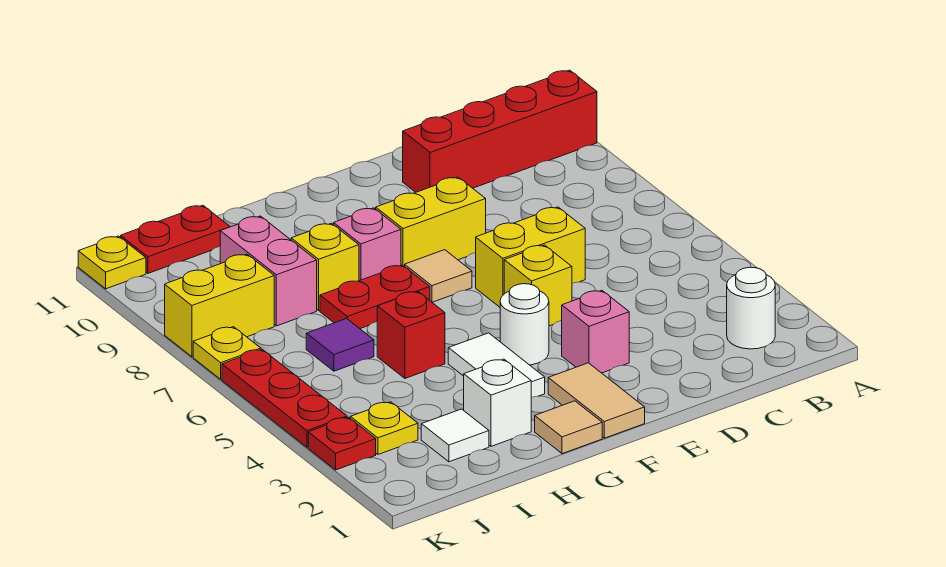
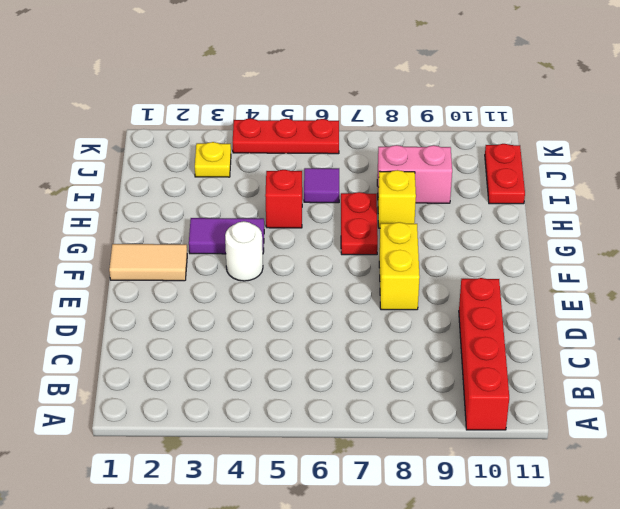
purple tile G3:G4 level 1 -> white tile G3:G4 level 1
none -> white round brick B2 level 1
none -> yellow brick D6:E6 level 1
none -> pink brick E3 level 1

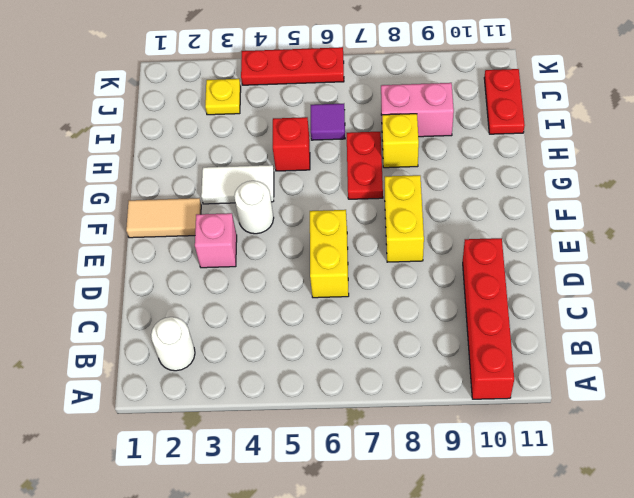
none -> yellow brick E5 level 1
none -> tan tile F7 level 1
none -> tan tile G1 level 1

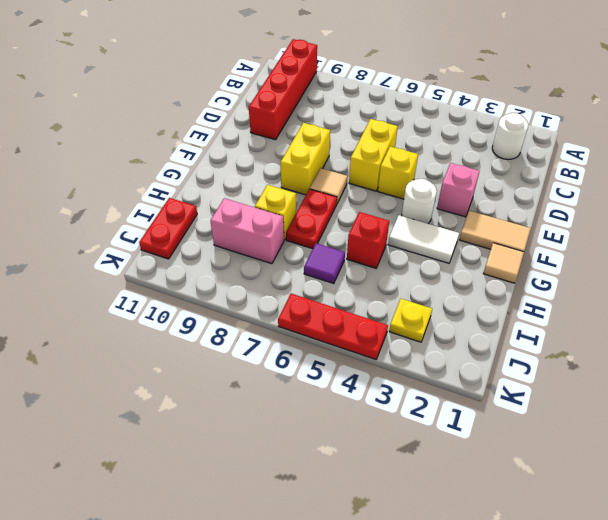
none -> pink brick G8 level 1
none -> white brick H2 level 1
none -> white tile I2 level 1

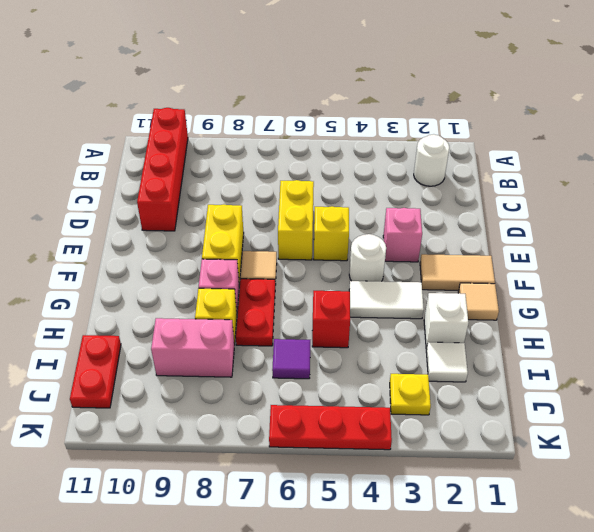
none -> yellow brick J8:K8 level 1
none -> red plate K3 level 1
none -> yellow plate K7 level 1

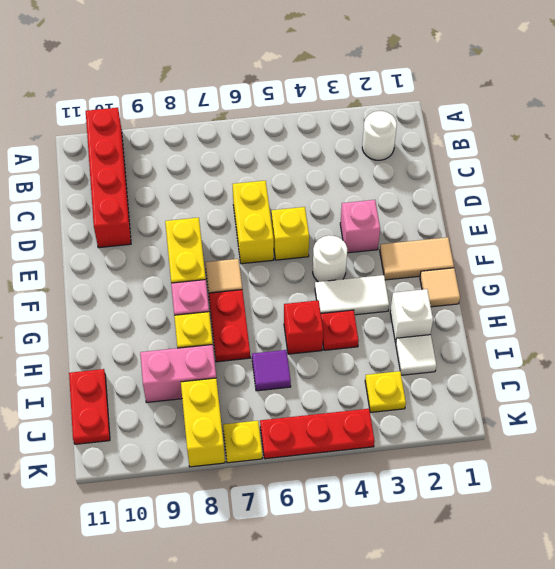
red plate H4 level 1 -> red plate K3 level 1
none -> yellow plate K11 level 1

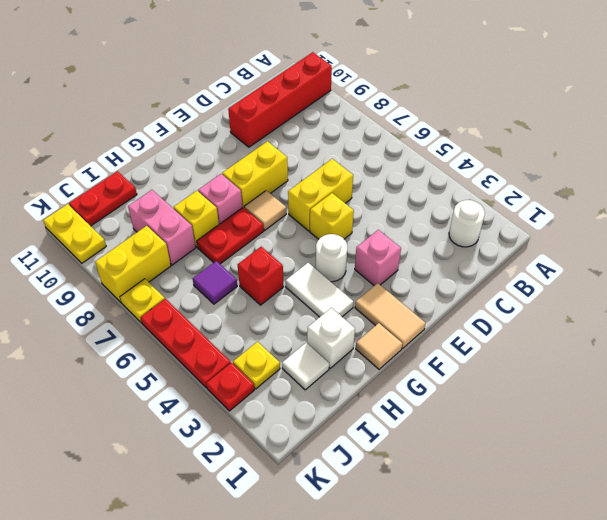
yellow plate K10:K11 level 1 -> yellow plate K11 level 1

